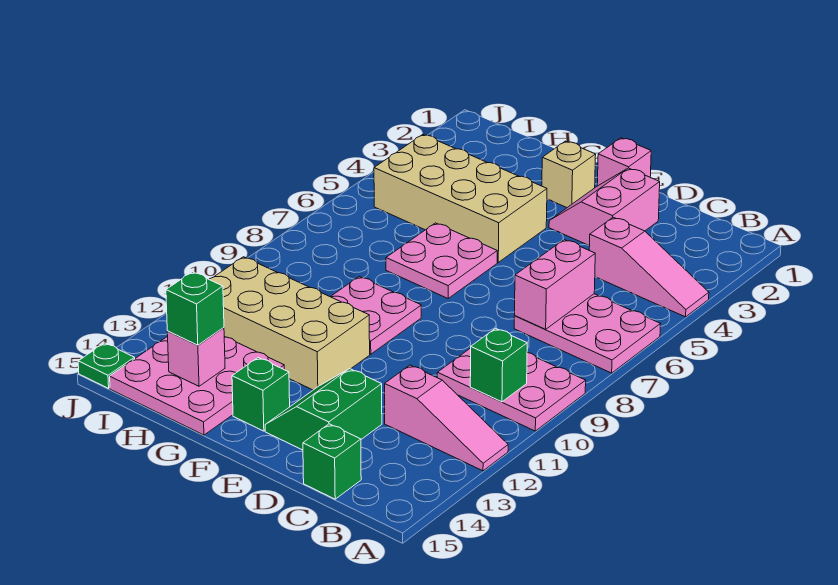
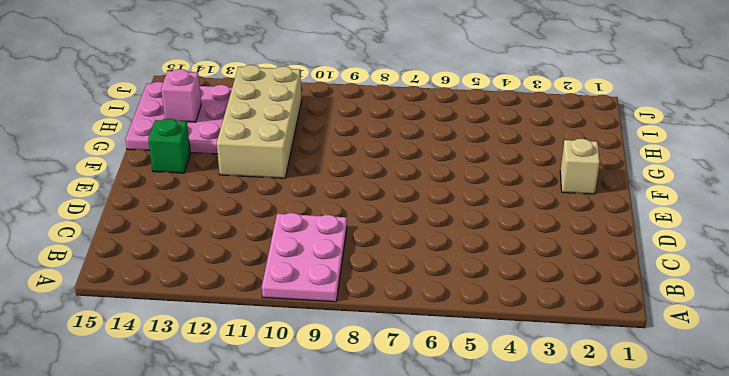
none -> pink slope A4:C4 level 1 top C
none -> pink plate A6:C7 level 1
none -> pink slope A12:C12 level 1 top C

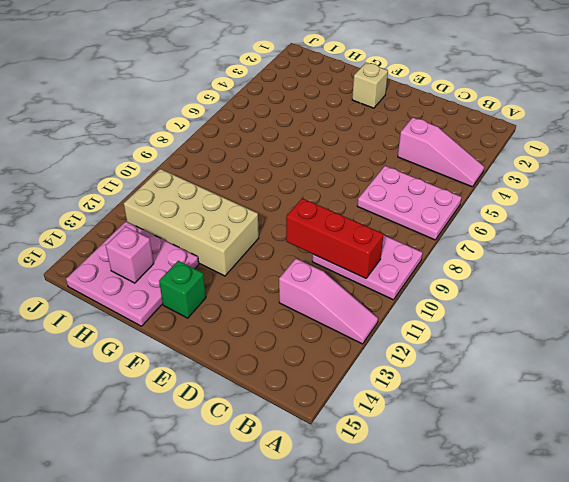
red brick B10:D10 level 2 -> green brick B10 level 2
none -> green brick C15 level 1
none -> pink slope D2:E3 level 1 top D
none -> green slope D13:E14 level 1 top D

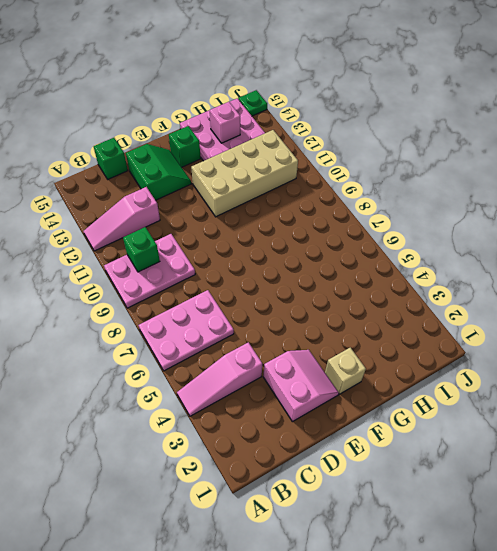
none -> pink brick E1 level 1
none -> tan brick F4:I5 level 1
none -> pink plate F6:G7 level 1

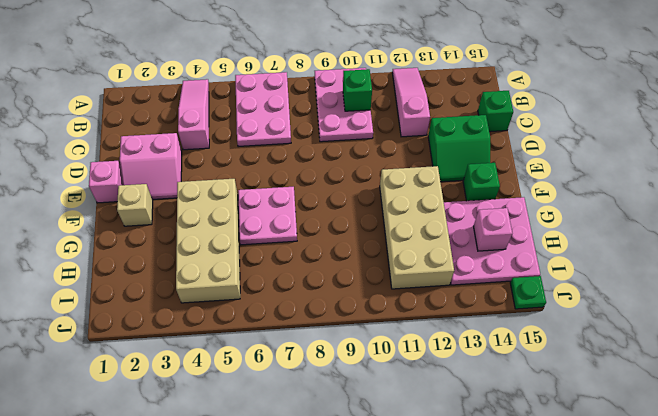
none -> pink plate F9:G10 level 1
none -> pink brick C6:C7 level 2
none -> green brick H14 level 3

